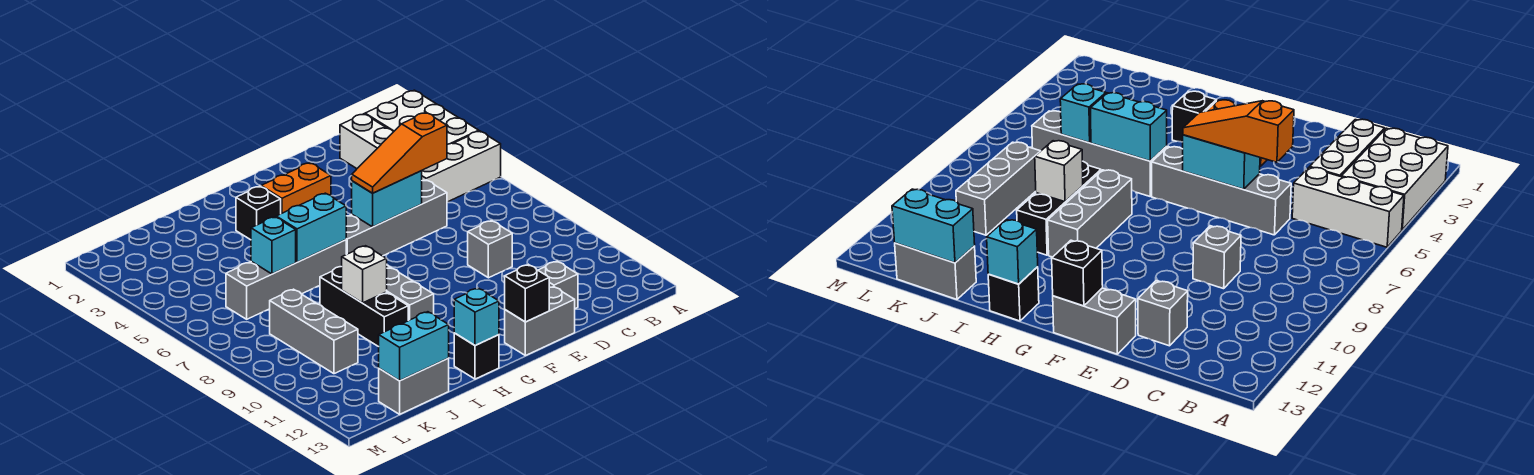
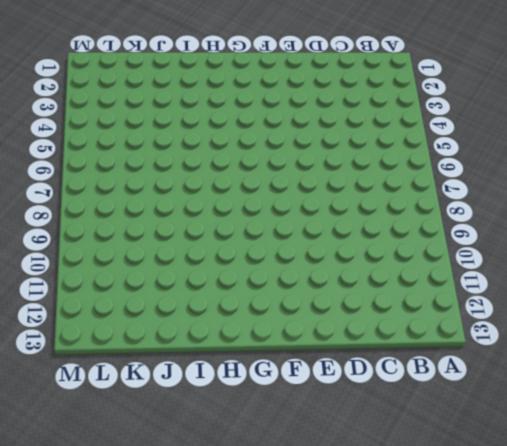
none -> white brick A2:B4 level 1
none -> white brick A5:C5 level 1
none -> white brick C2:C4 level 1

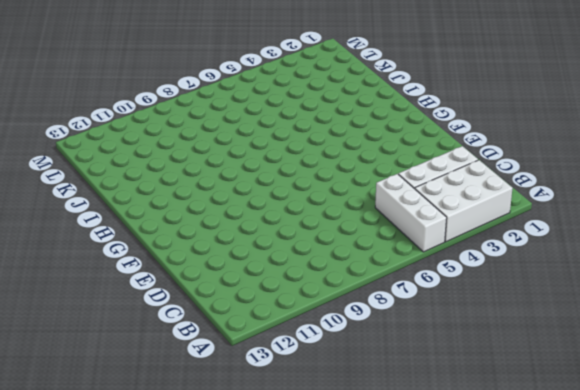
none -> grey brick D6:G6 level 1
none -> grey brick D9 level 1
none -> grey brick D12 level 1

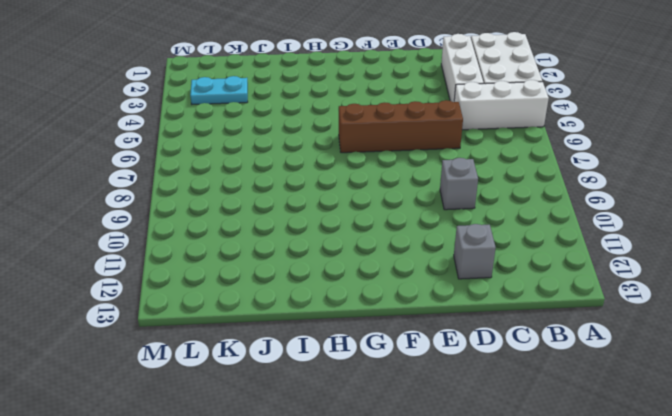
brown brick D6:G6 level 1 -> grey brick D6:G6 level 1
cyan plate K3:L3 level 1 -> none
none -> grey brick E13:F13 level 1
none -> orange brick F3:G3 level 1
none -> black brick H3 level 1

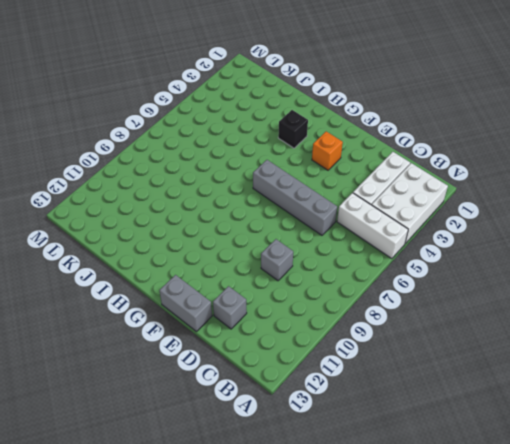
orange brick F3 level 1 -> orange brick F3:G3 level 1
none -> grey brick H6:K6 level 1
none -> grey brick H8:H10 level 1
none -> black brick H13 level 1

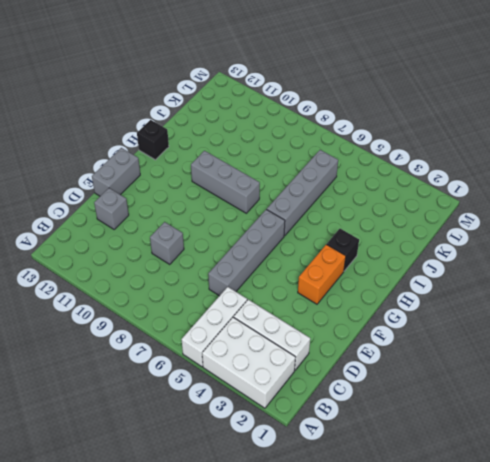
none -> black brick I8:I10 level 1
none -> grey brick J13:K13 level 1
none -> grey brick K8:K10 level 1

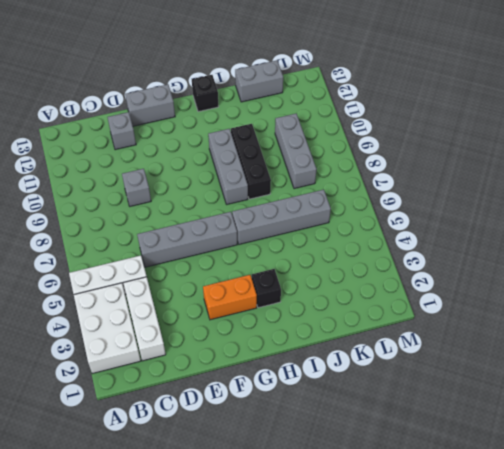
none -> cyan brick E6:F6 level 2
none -> black brick F13 level 2
none -> cyan brick H6:I6 level 2

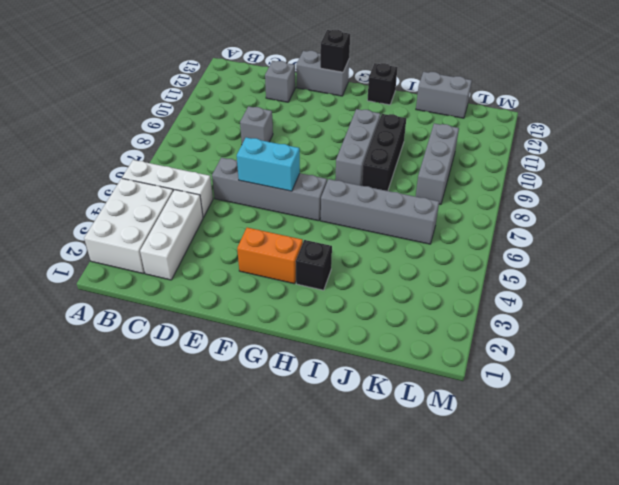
none -> cyan brick H6:I6 level 2
none -> cyan brick H13 level 2
none -> white brick I9 level 2

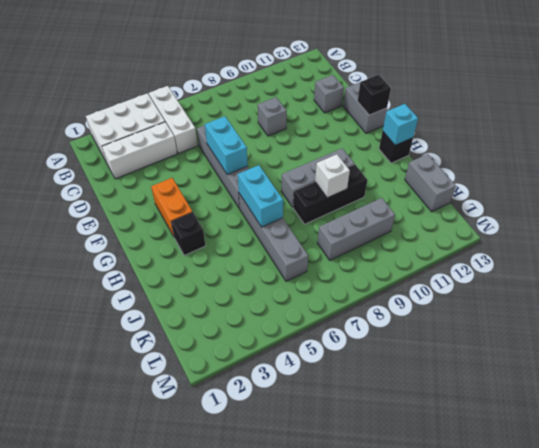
none -> cyan brick J6 level 2
none -> cyan brick J13:K13 level 2
none -> orange slope D6:F6 level 3 top D

